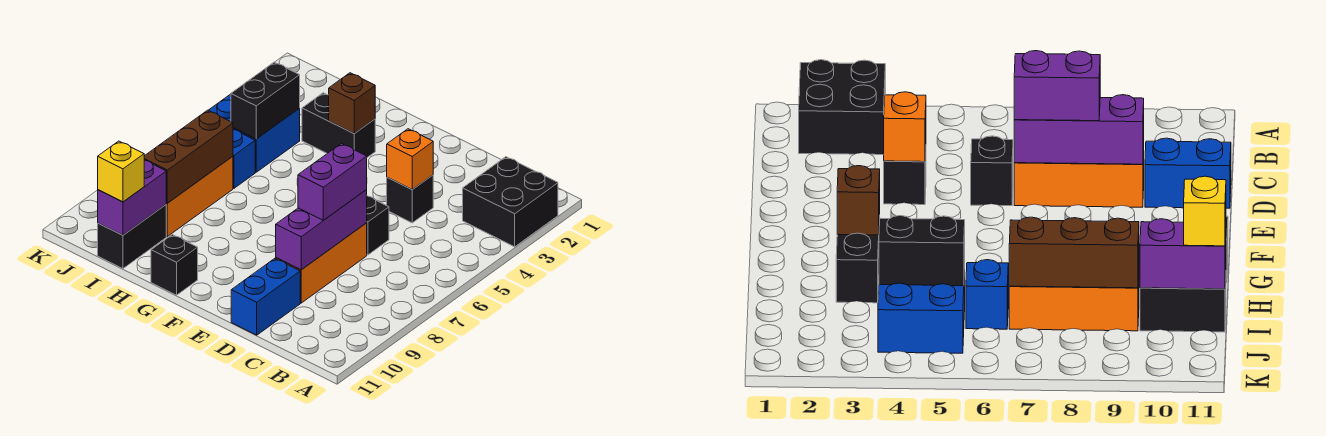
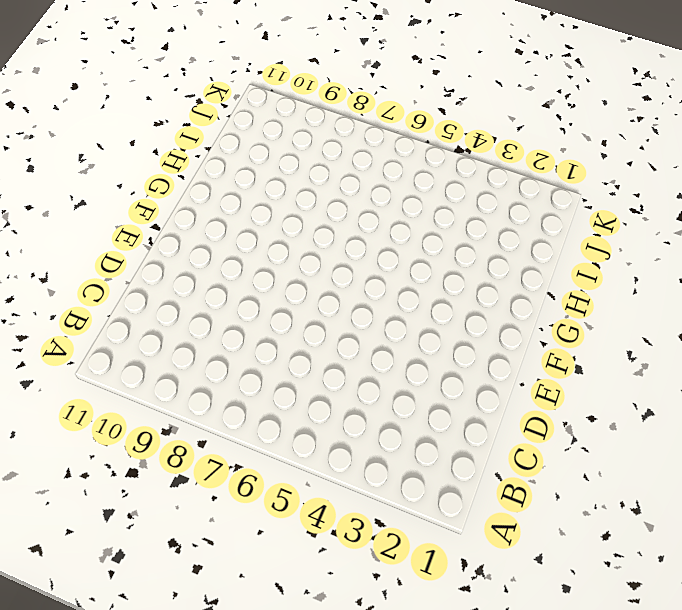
none -> black brick A2:B3 level 1
none -> black brick D4 level 1
none -> black brick D6 level 1

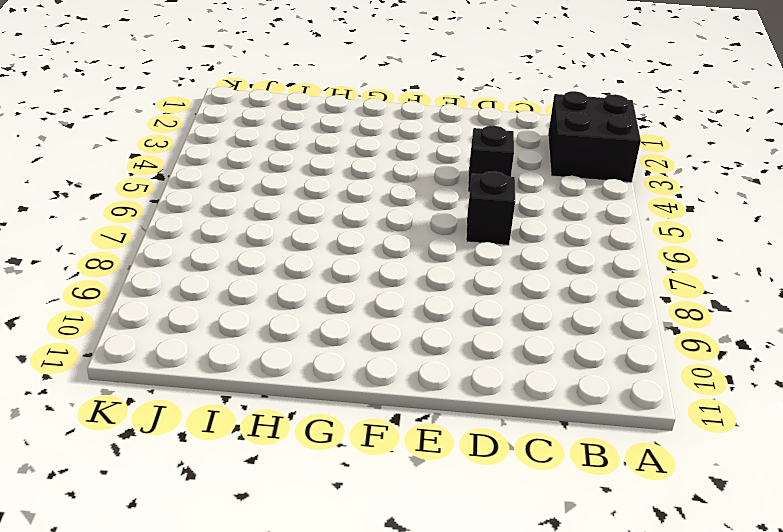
none -> orange brick D7:D9 level 1
none -> blue brick D10:D11 level 1
none -> black brick G3:H3 level 1

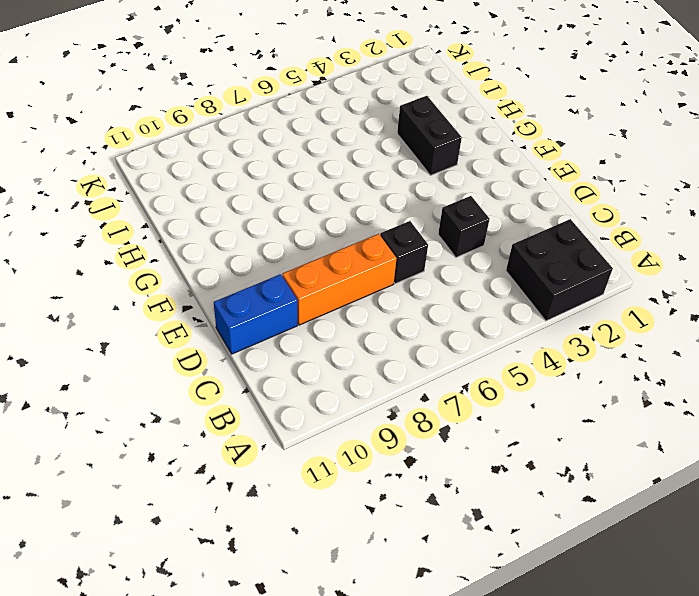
none -> black brick G11 level 1
none -> blue brick I4:J5 level 1
none -> blue brick I6 level 1

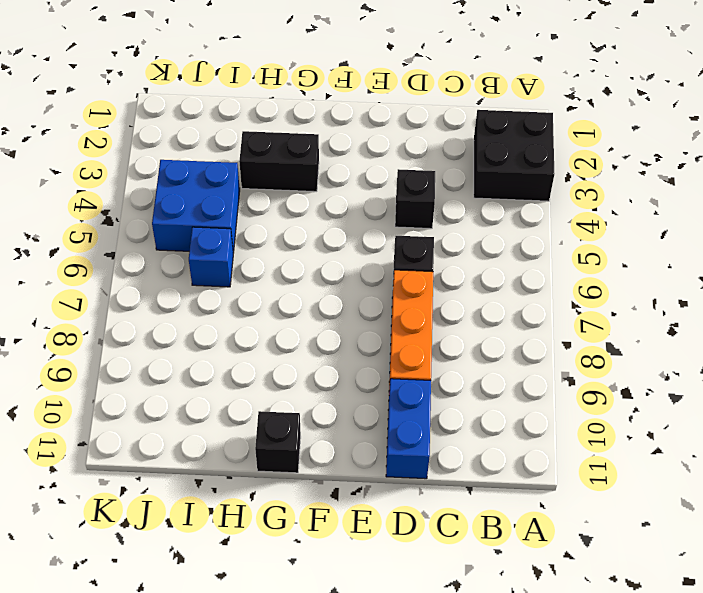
none -> orange brick I7:I9 level 1
none -> black brick I10:I11 level 1
none -> orange brick D4 level 2

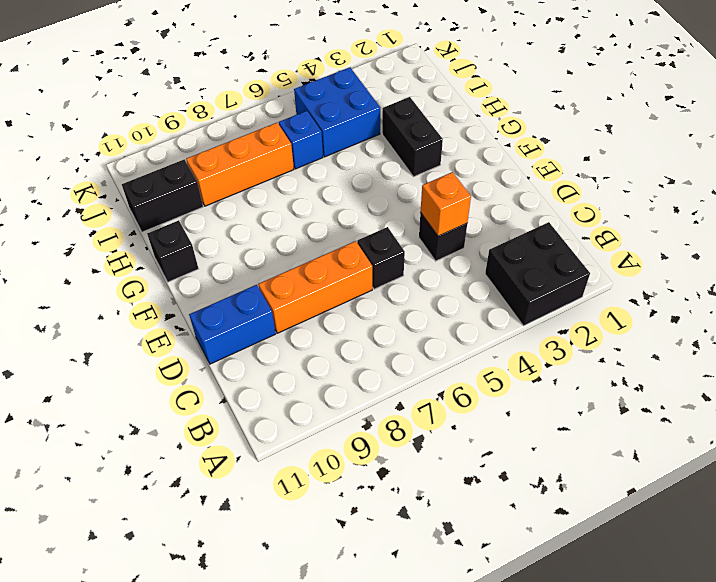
none -> purple brick D7:D9 level 2
none -> brown brick G3 level 2
none -> black brick I4:I5 level 2

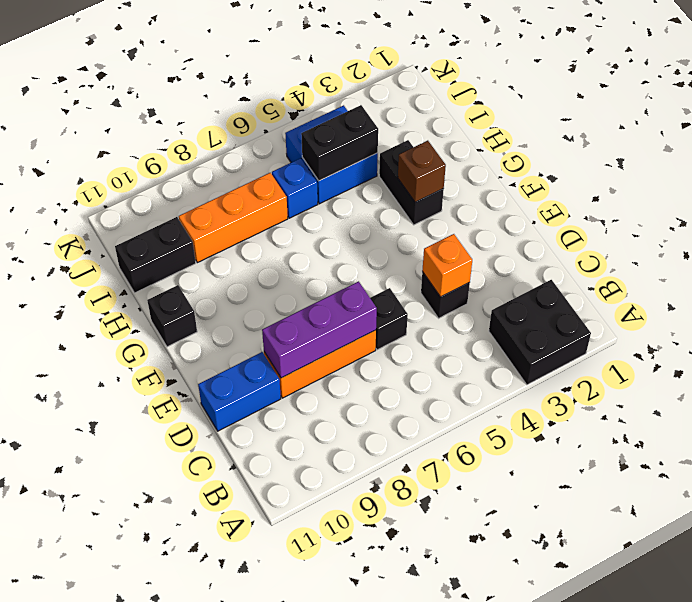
none -> brown brick I7:I9 level 2
none -> purple brick I10:I11 level 2
none -> purple brick D7:D8 level 3

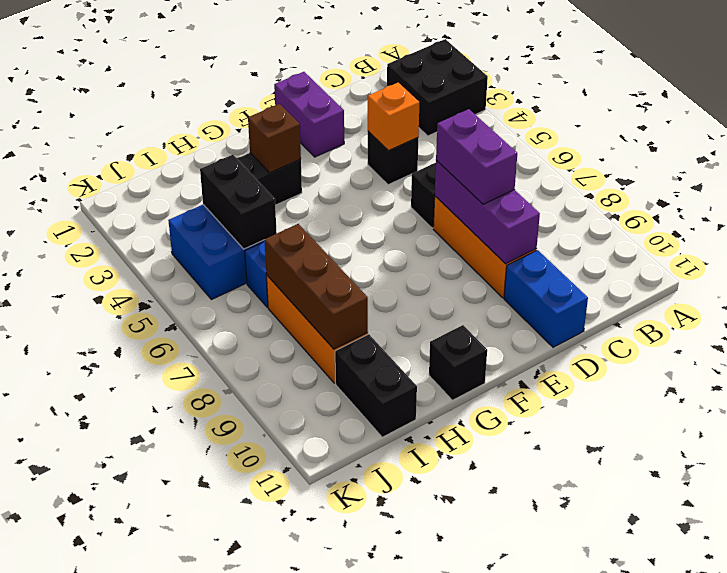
purple brick E1:E2 level 1 -> purple brick I10:I11 level 2
none -> yellow brick I11 level 3

